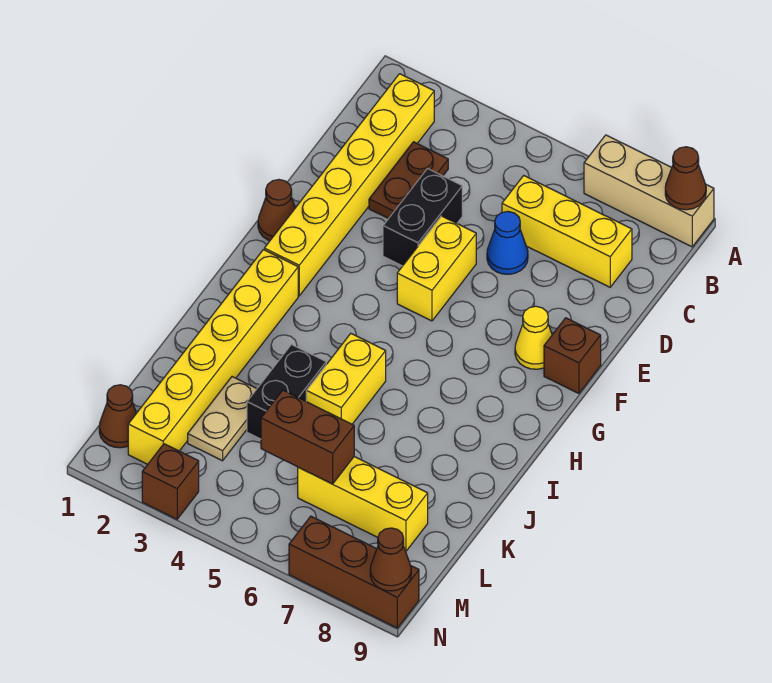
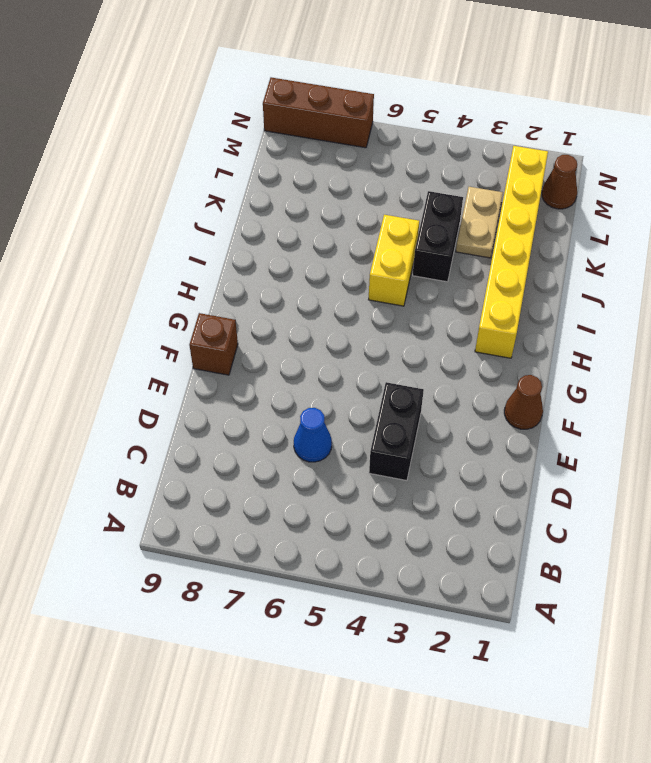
none -> tan brick A7:A9 level 1
none -> yellow brick B2:G2 level 1
none -> brown plate C3:D3 level 1

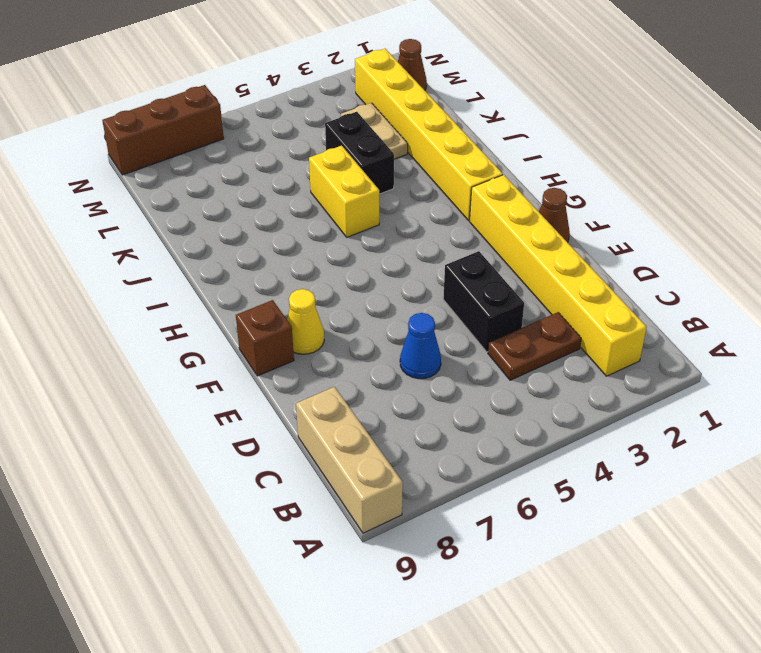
tan brick A9:C9 level 1 -> tan brick A7:A9 level 1
brown plate C3:C4 level 1 -> brown plate C3:D3 level 1
none -> yellow brick C6:C8 level 1
none -> yellow brick E5:F5 level 1
none -> yellow brick L6:L8 level 1

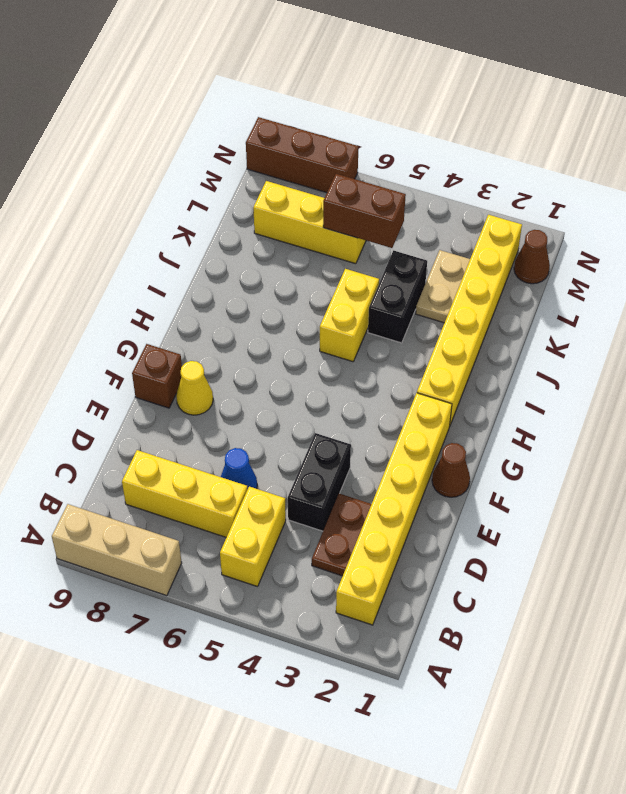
yellow brick B5:C5 level 1 -> yellow brick E5:F5 level 1
none -> brown brick N3 level 1
none -> brown cone A9 level 2
none -> brown cone N9 level 2

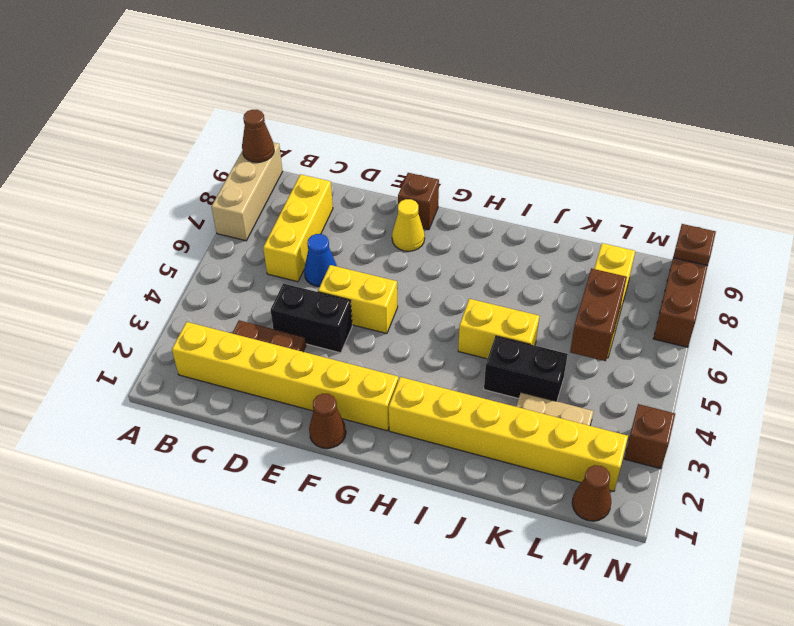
brown plate N9 level 2 -> brown cone N9 level 2

